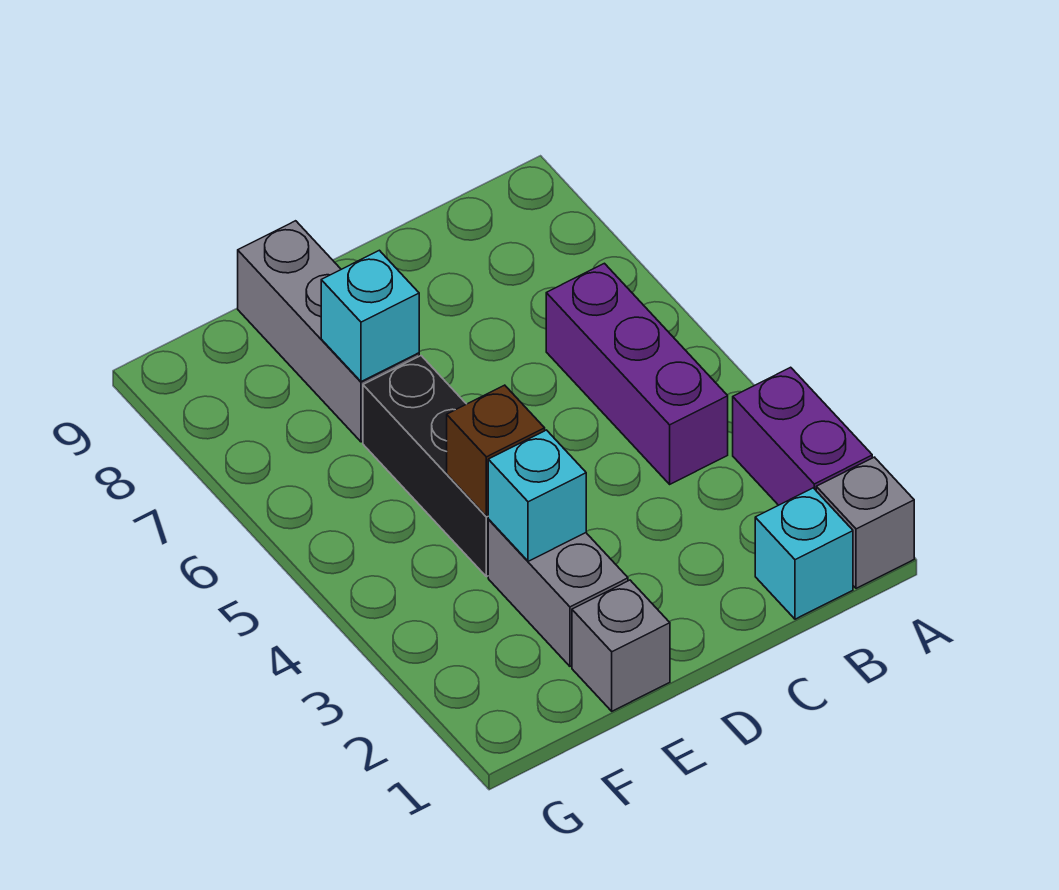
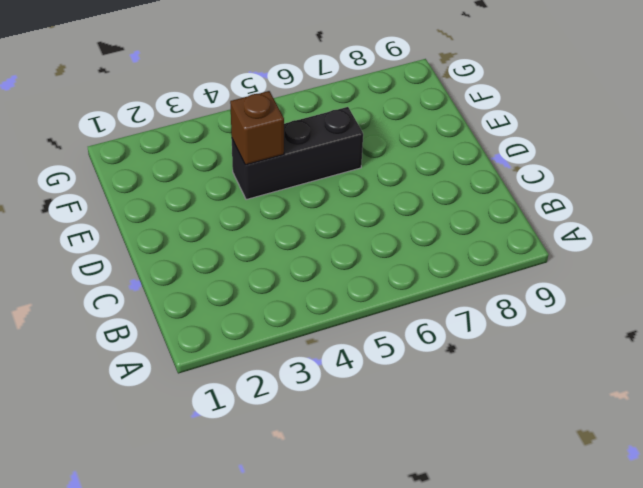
none -> grey brick A1 level 1
none -> purple brick A2:A3 level 1

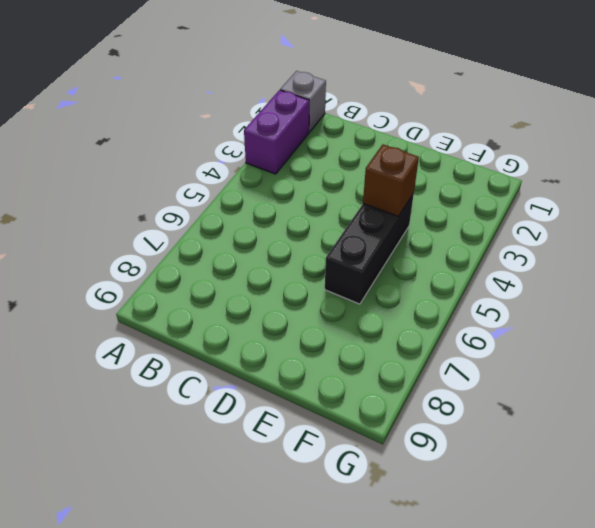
none -> cyan brick B1 level 1
none -> purple brick B4:B6 level 1

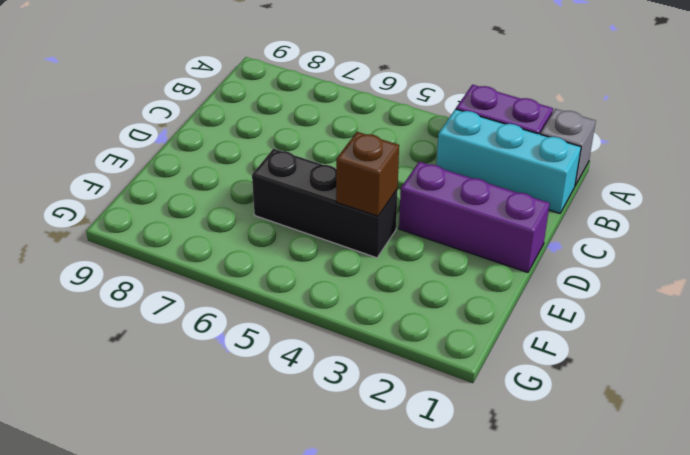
cyan brick B1:B3 level 1 -> cyan brick B1 level 1
purple brick D1:D3 level 1 -> purple brick B4:B6 level 1
none -> grey brick E1 level 1
none -> grey brick E2:E3 level 1

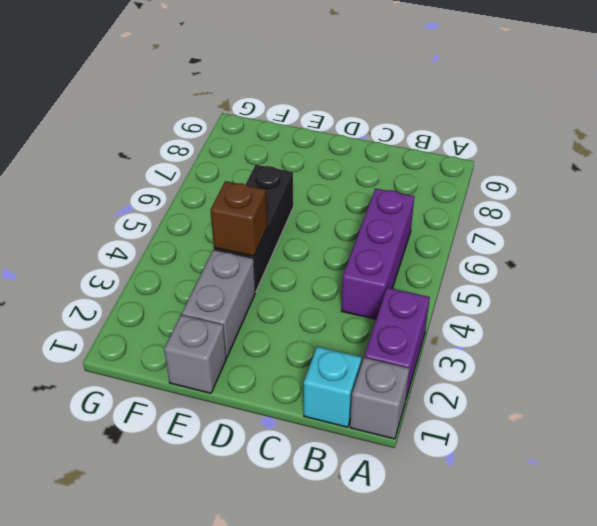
none -> grey brick E7:E9 level 1
none -> cyan brick E3 level 2

